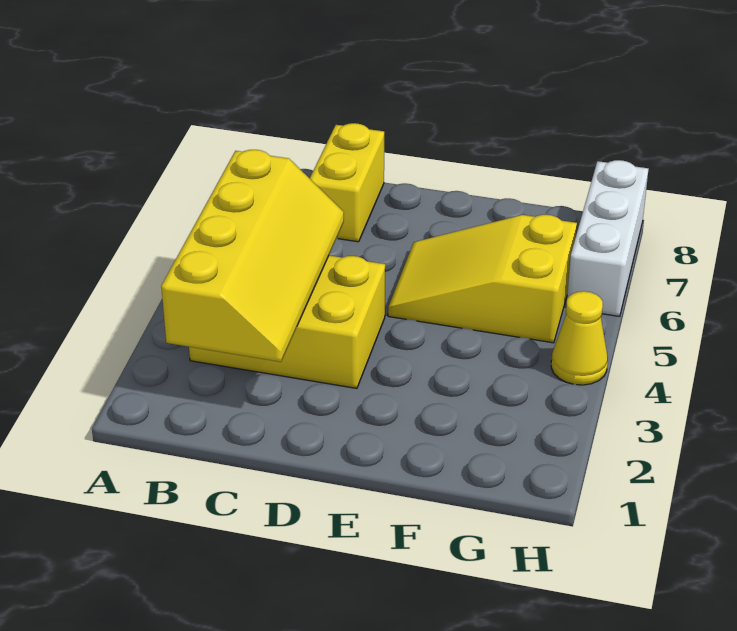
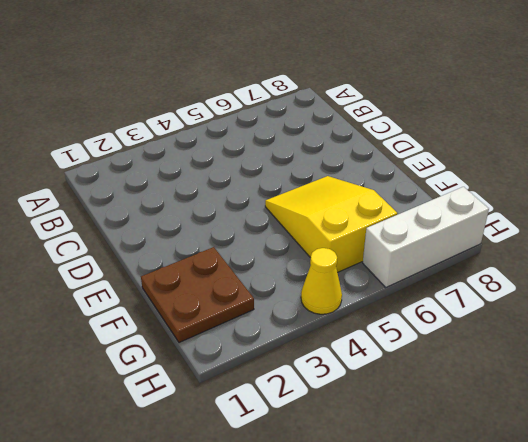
brown plate F1:G2 level 1 -> none
none -> yellow brick B3:D4 level 1
none -> yellow brick C7:C8 level 1

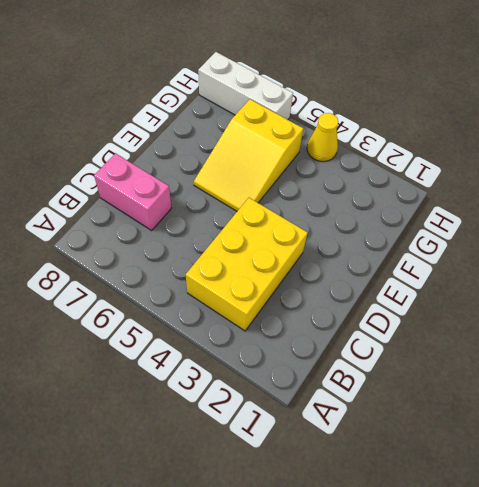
pink brick C7:C8 level 1 -> yellow brick C7:C8 level 1
none -> yellow slope B2:C5 level 2 top B

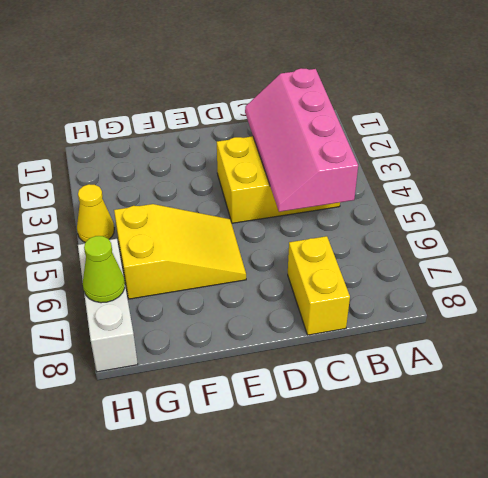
pink slope B2:C5 level 2 top B -> yellow slope B2:C5 level 2 top B
lime cone H7 level 2 -> none

